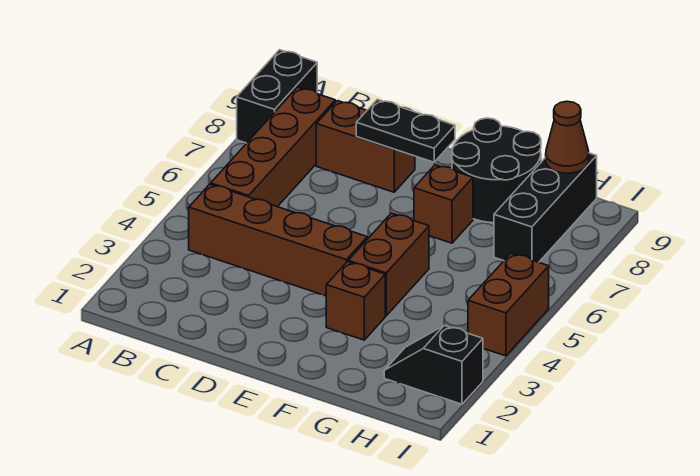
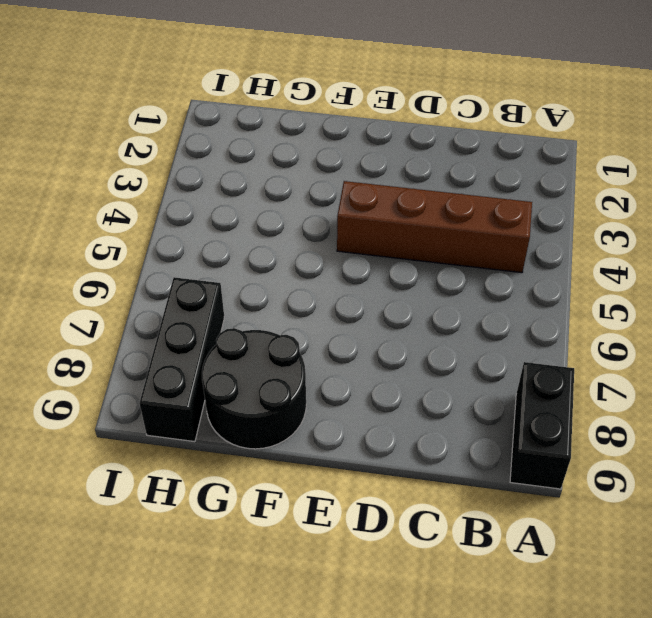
none -> brown brick B5:B8 level 1
none -> brown brick C8:D8 level 1
none -> brown brick F3 level 1

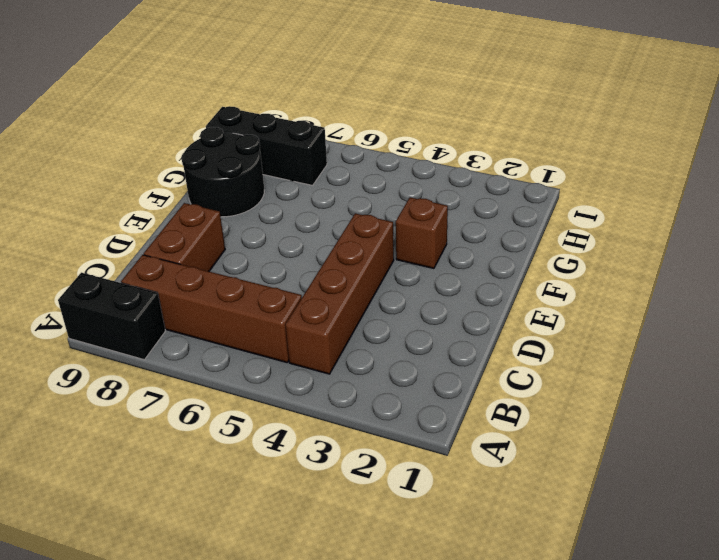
none -> brown brick F4:F5 level 1
none -> brown brick F7 level 1
none -> black slope H2:I2 level 1 top I

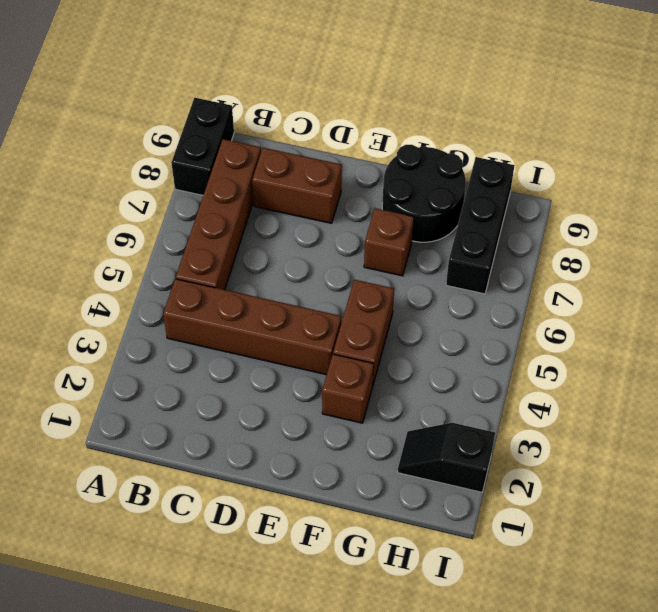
none -> brown brick I4:I5 level 1
none -> black plate D8:E8 level 2
none -> brown cone H9 level 2

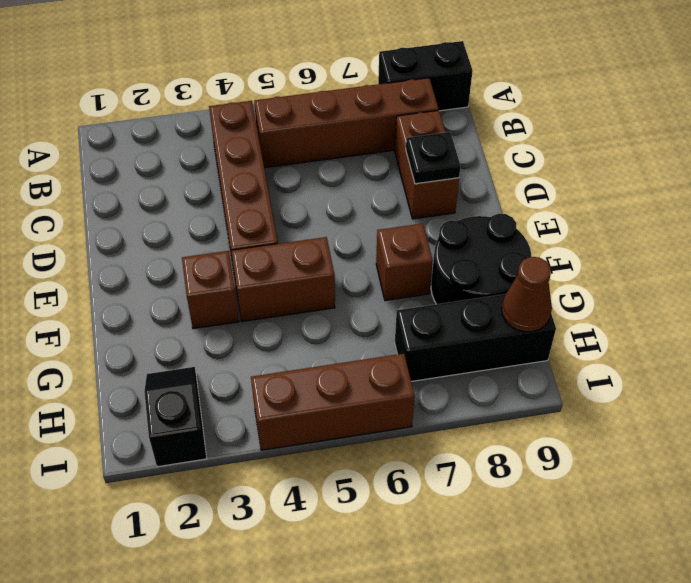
black plate D8 level 2 -> black plate D8:E8 level 2
brown brick I4:I6 level 1 -> brown brick I4:I5 level 1

